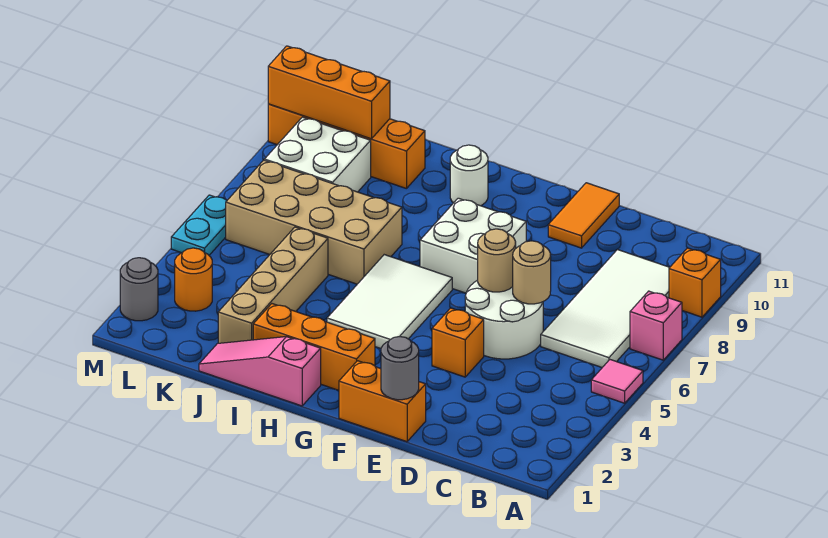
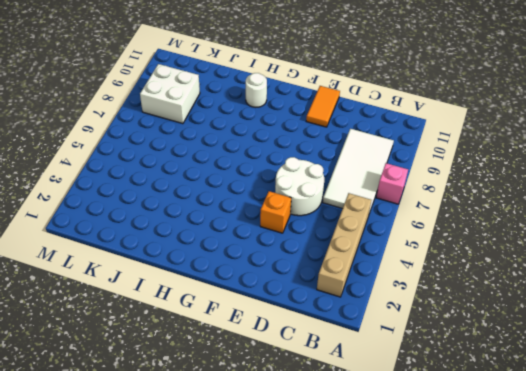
tan brick B2:B5 level 1 -> tan brick J2:J5 level 1
none -> pink tile A5 level 1
none -> orange brick A9 level 1
none -> orange brick E1:F1 level 1

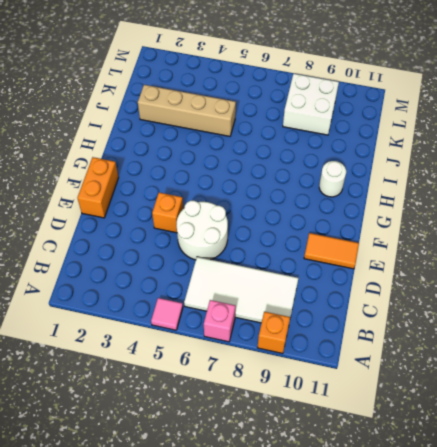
none -> white brick F7:G8 level 1
none -> orange brick G2:I2 level 1
none -> white tile G4:H6 level 1

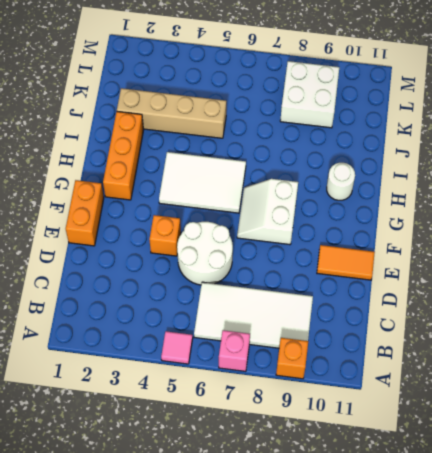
white slope F7:G8 level 1 top 8 -> white brick F7:G8 level 1
none -> pink slope H1:J1 level 1 top H
none -> tan brick I6:L7 level 1
none -> orange brick J10:M10 level 1

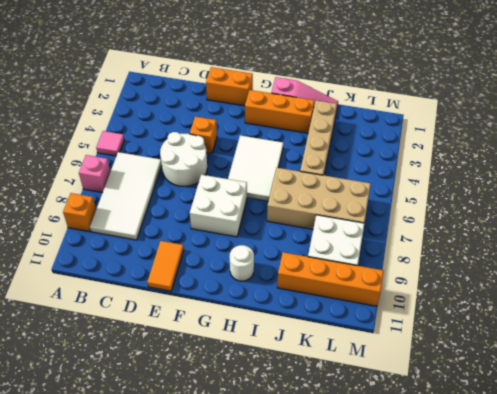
none -> orange round brick L3 level 1
none -> grey round brick M2 level 1
none -> cyan plate M5:M6 level 1

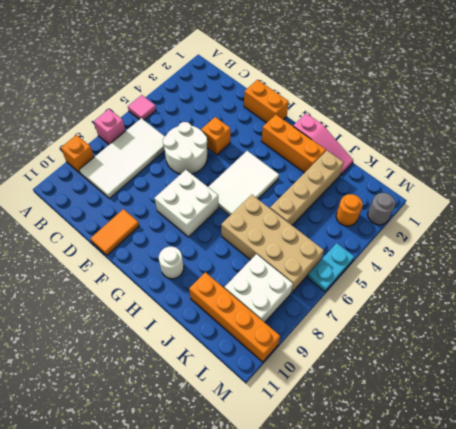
none -> tan round brick D6 level 2
none -> grey round brick E1 level 2
none -> tan round brick E6 level 2

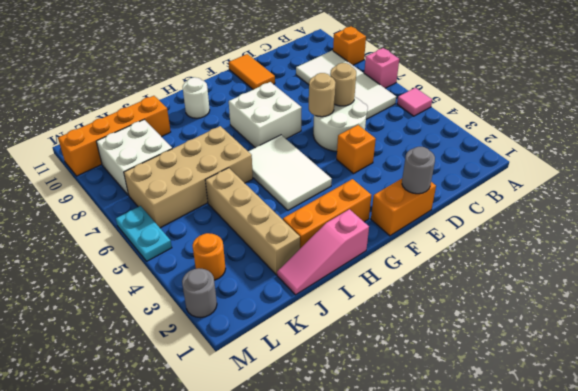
none -> orange brick K10:M10 level 2

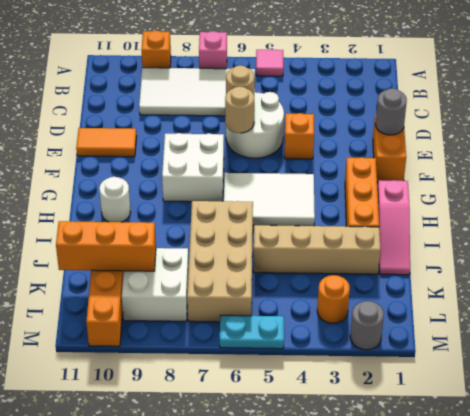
orange brick K9:K11 level 2 -> orange brick K10:M10 level 2

